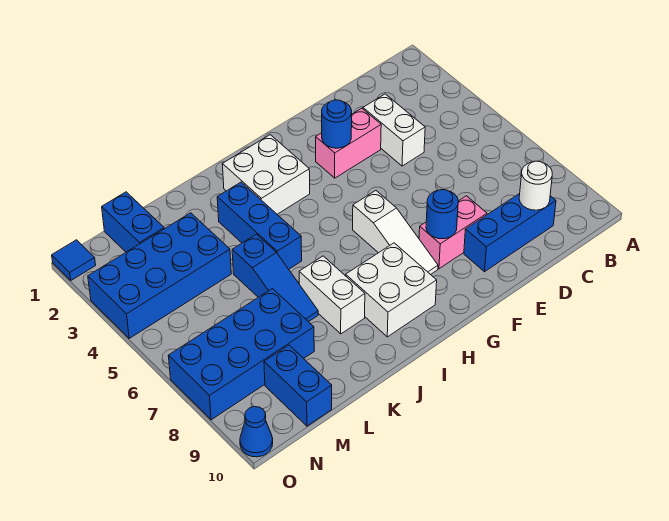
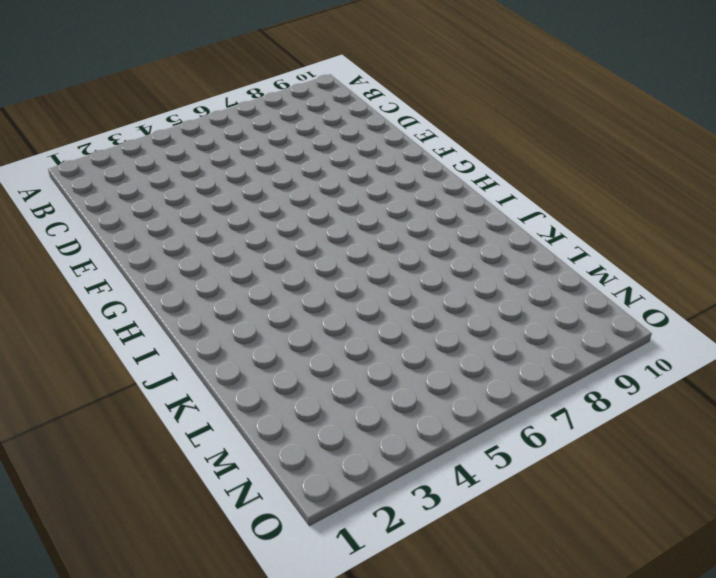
none -> blue brick C9:E9 level 1
none -> white brick D3:D4 level 1
none -> pink brick E3:F3 level 1

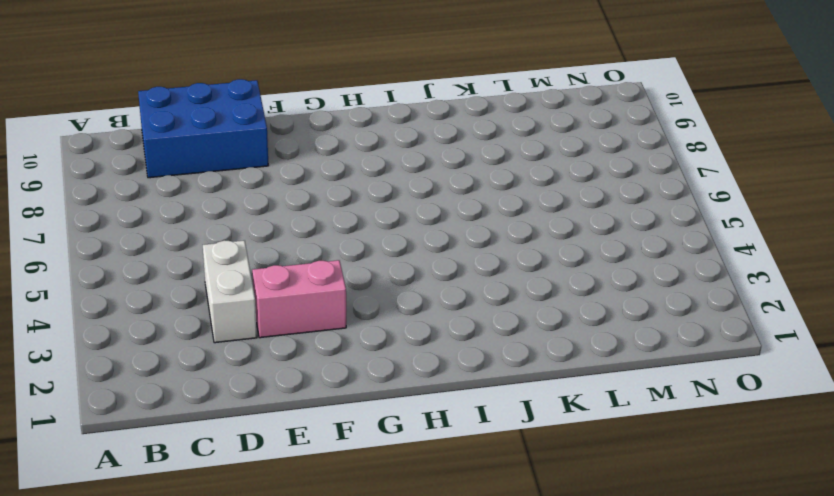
blue brick C9:E10 level 1 -> blue brick C9:E9 level 1
none -> pink brick E8:F8 level 1
none -> white slope G6:G8 level 1 top 6
none -> white brick H2:I3 level 1

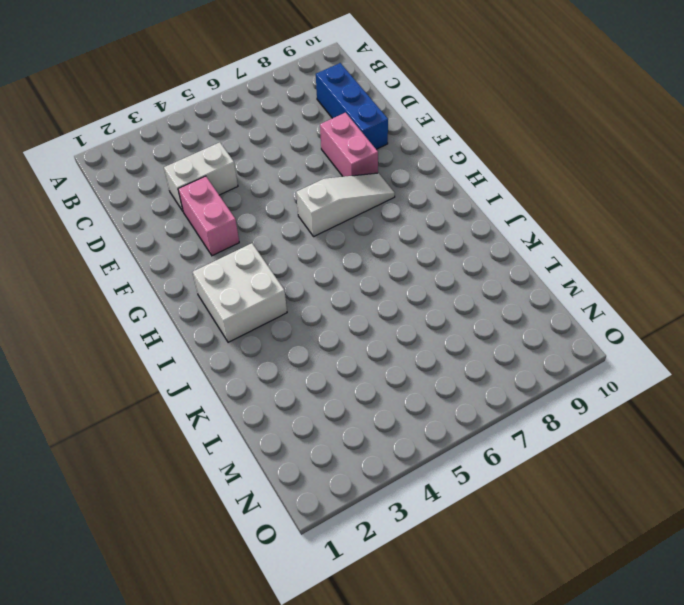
none -> white brick H8:I9 level 1
none -> blue brick J3:J5 level 1
none -> white brick J7:J8 level 1

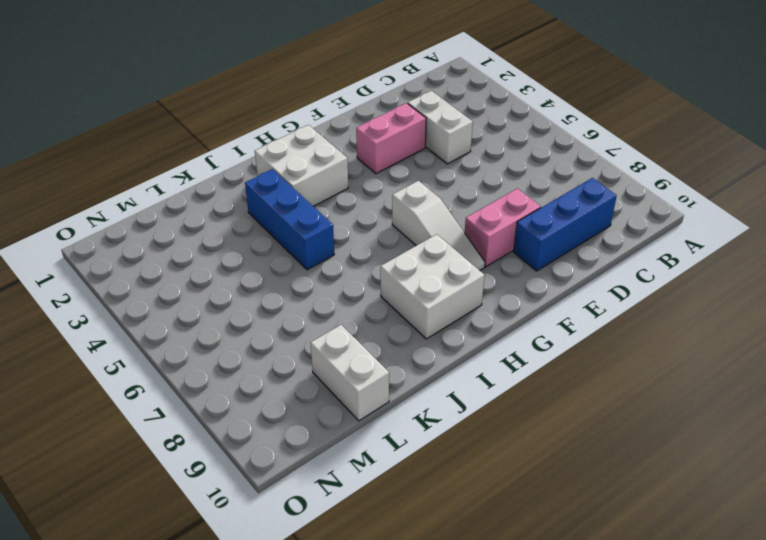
white brick L9:L10 level 1 -> white brick J7:J8 level 1
none -> blue slope K5:K7 level 1 top 5
none -> blue brick L3:O4 level 1
none -> blue brick L7:O8 level 1

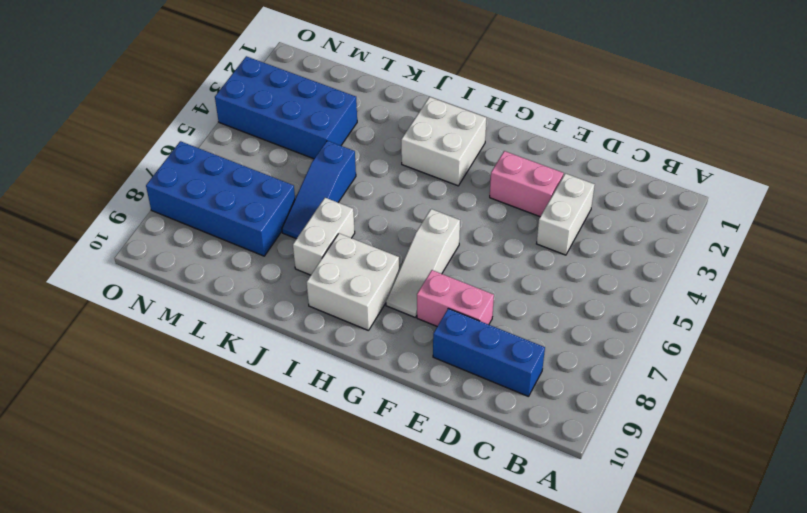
none -> blue brick J3:J5 level 1
none -> blue brick M1:M2 level 1
none -> blue brick M9:M10 level 1

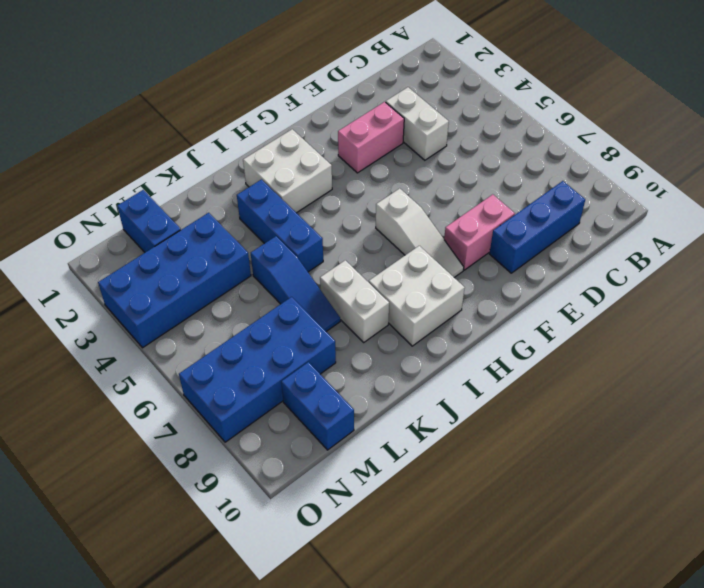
none -> blue tile O1 level 1
none -> blue cone O10 level 1
none -> white round brick C9 level 2

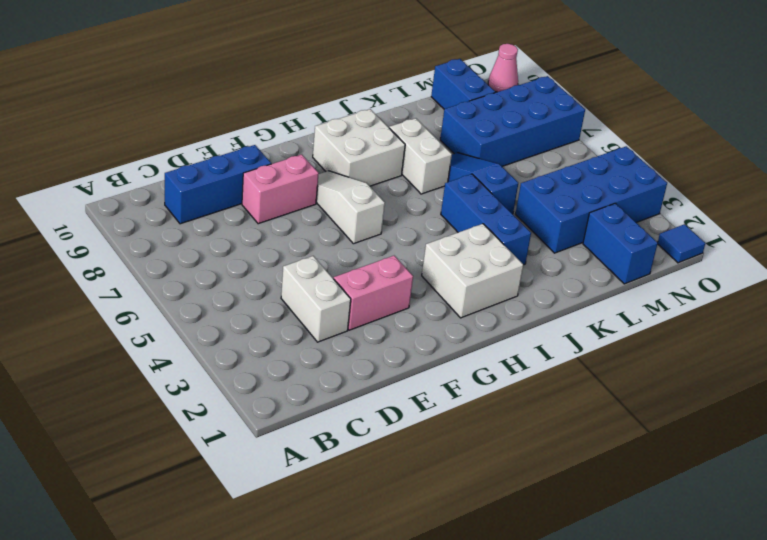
pink cone O10 level 1 -> blue cone O10 level 1
none -> white round brick C9 level 2
none -> blue round brick F3 level 2
none -> blue round brick F8 level 2

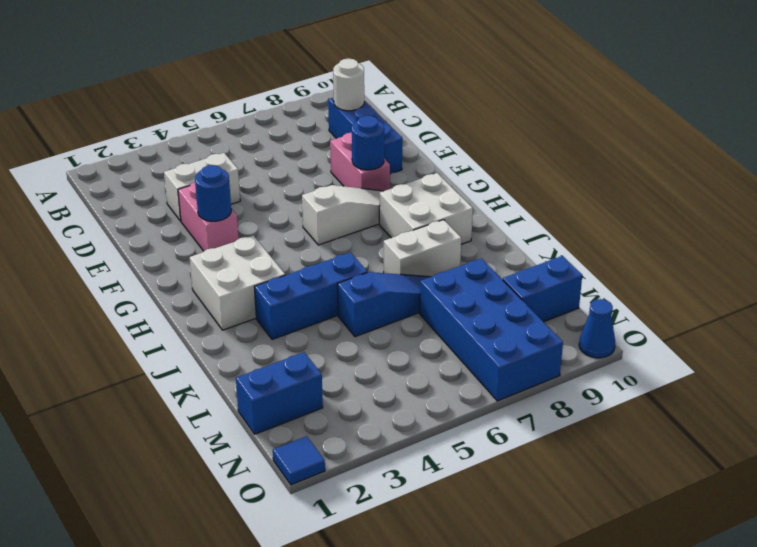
none -> blue brick L3:O4 level 1

